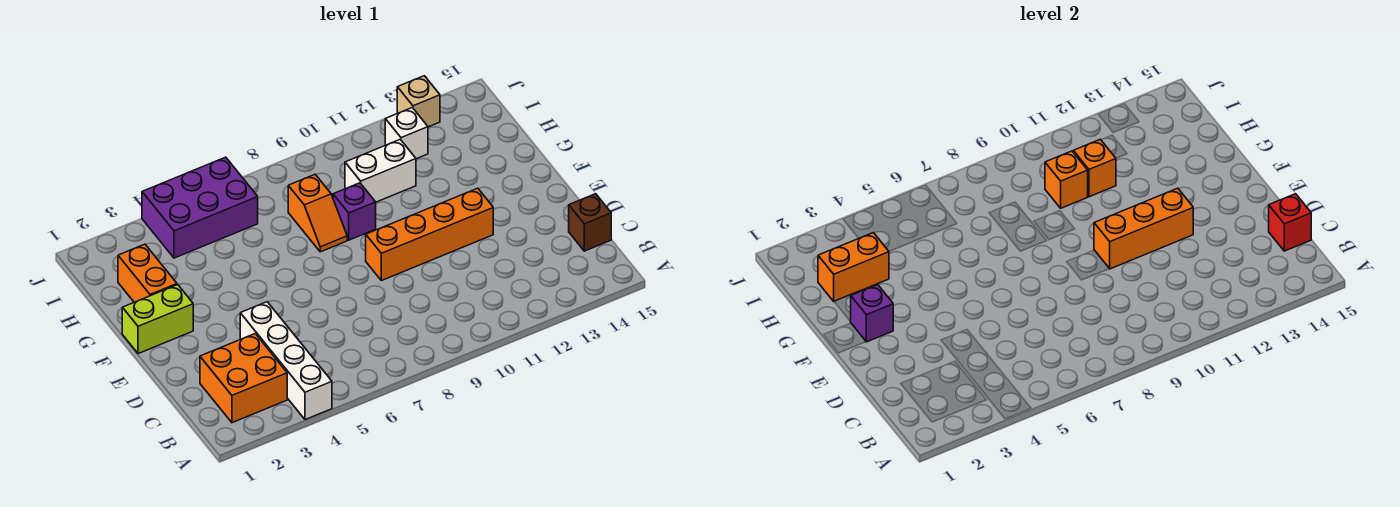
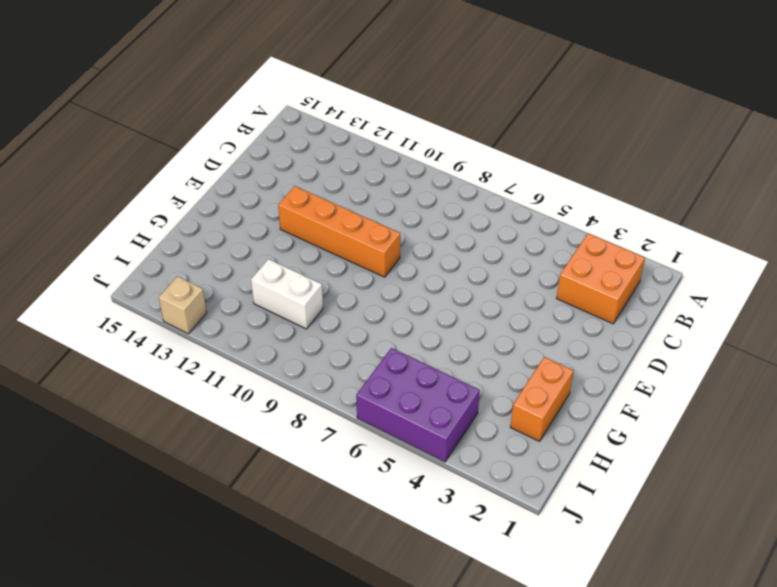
none -> white brick A4:D4 level 1
none -> brown brick C15 level 1
none -> lime brick F1:F2 level 1

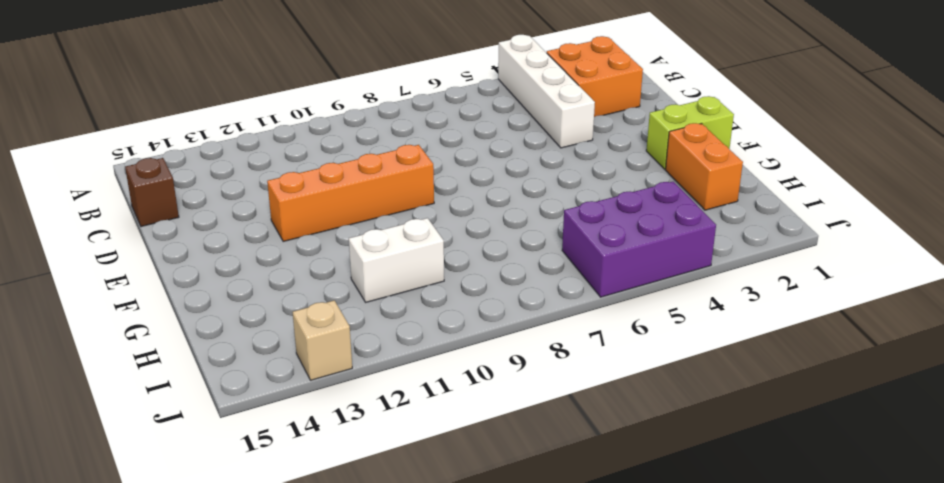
none -> orange slope G8:H8 level 1 top H
none -> purple brick G9 level 1
none -> white brick I12 level 1

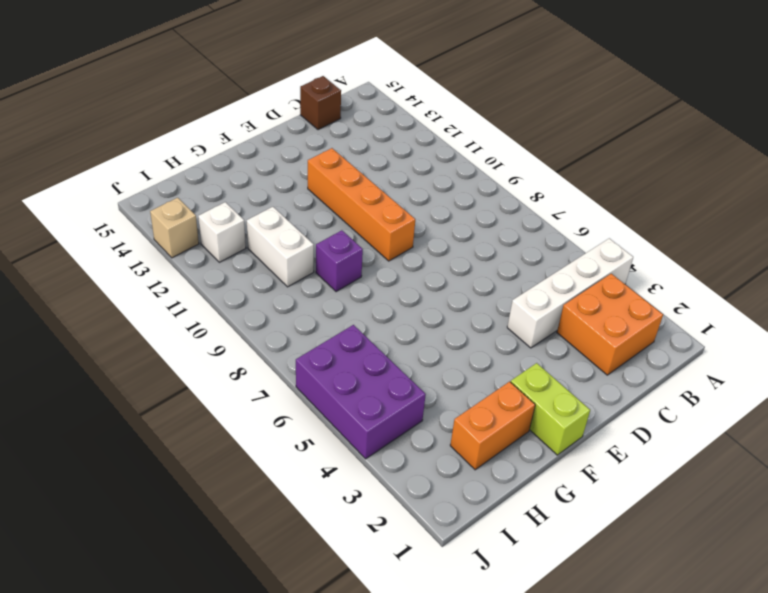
none -> orange slope G8:H8 level 1 top H
none -> red brick C15 level 2
none -> orange brick E10:E12 level 2

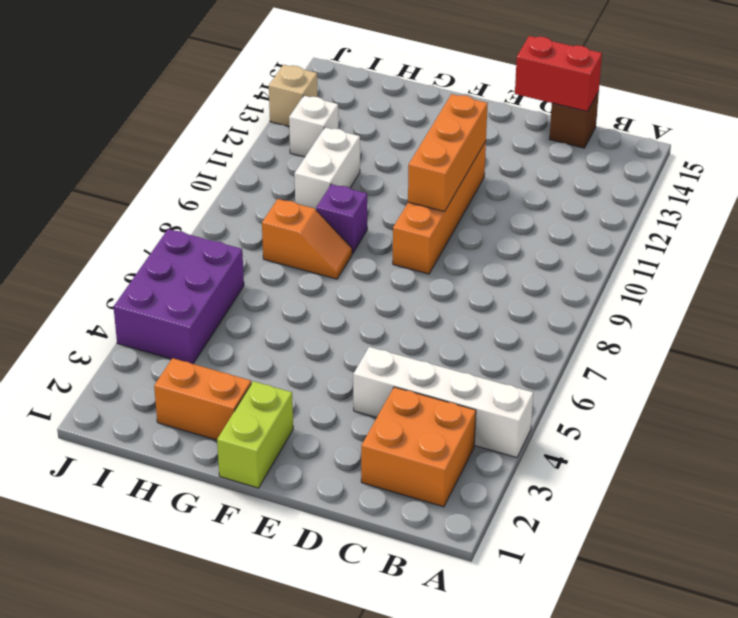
red brick C15:D15 level 2 -> red brick C15 level 2
none -> purple brick F2 level 2
none -> orange brick H2:H3 level 2
none -> orange brick H10 level 2

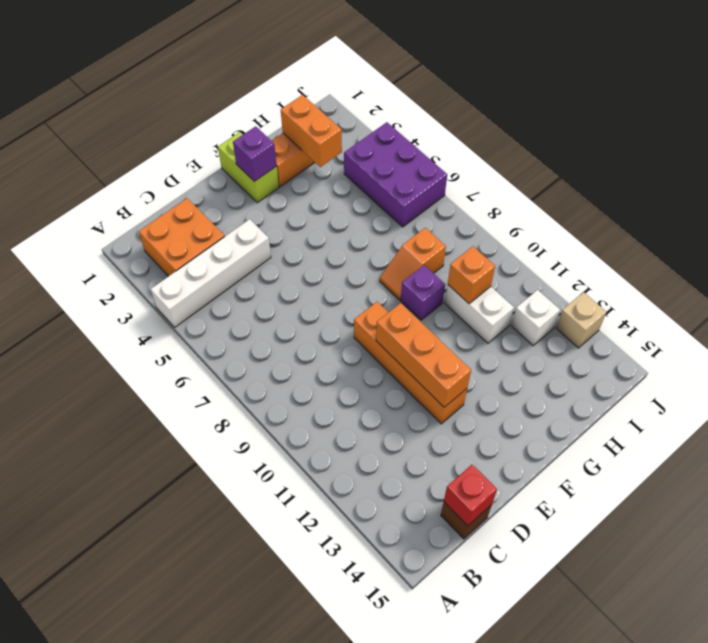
none -> orange brick H11 level 2

